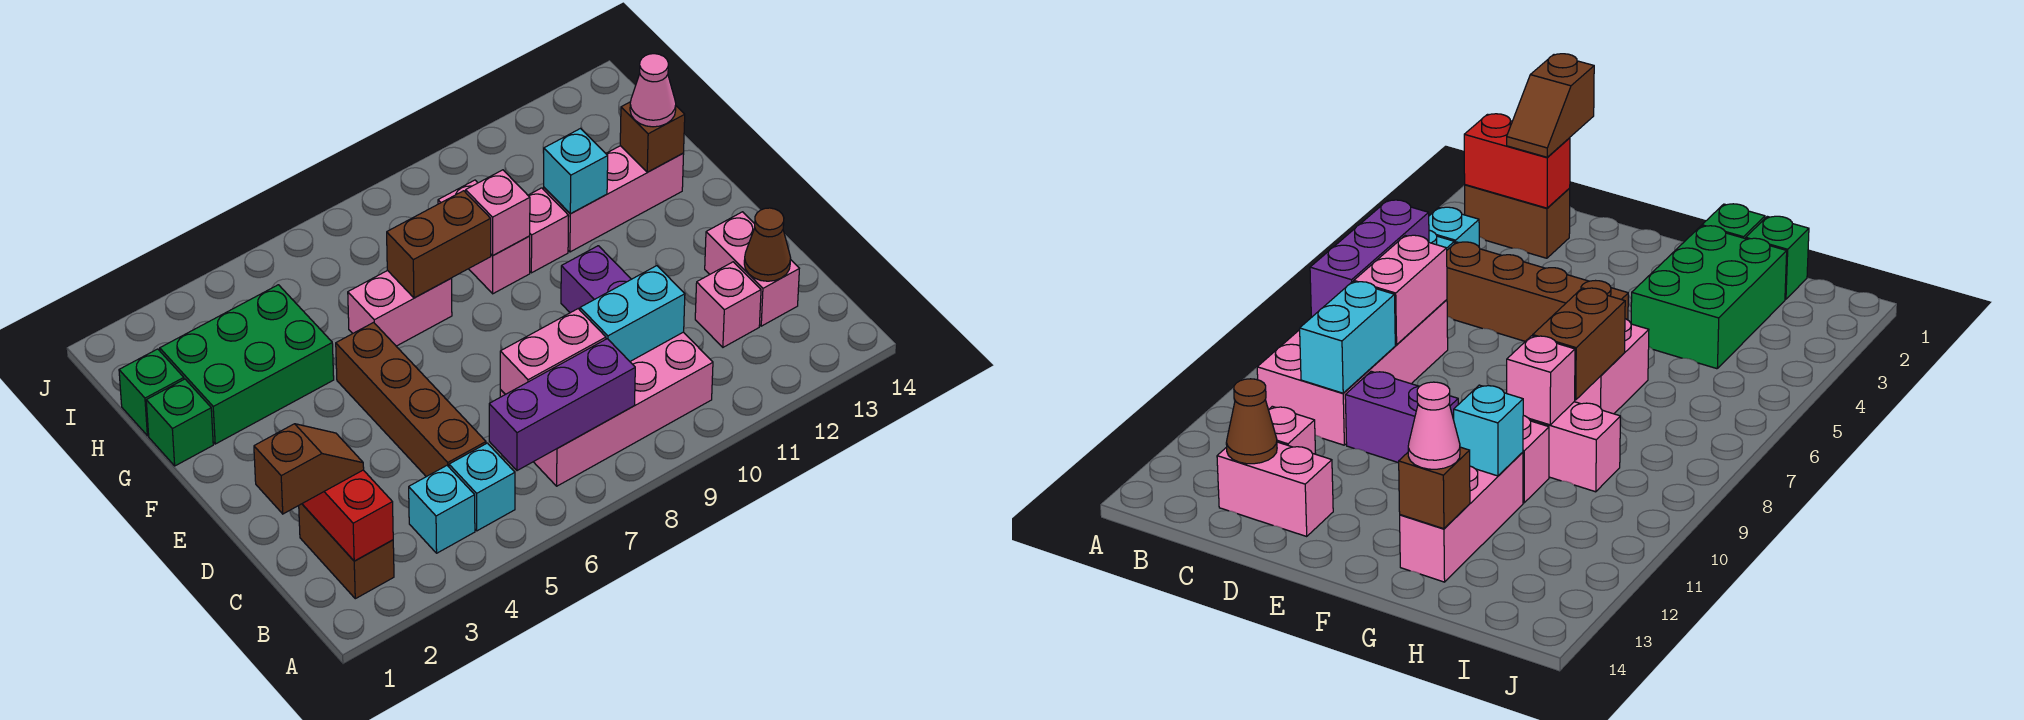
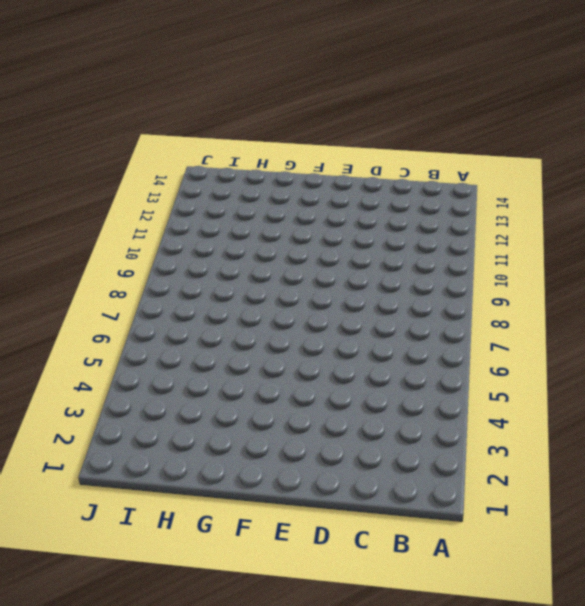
none -> brown brick B2:C2 level 1
none -> cyan brick B4 level 1
none -> cyan brick B5 level 1

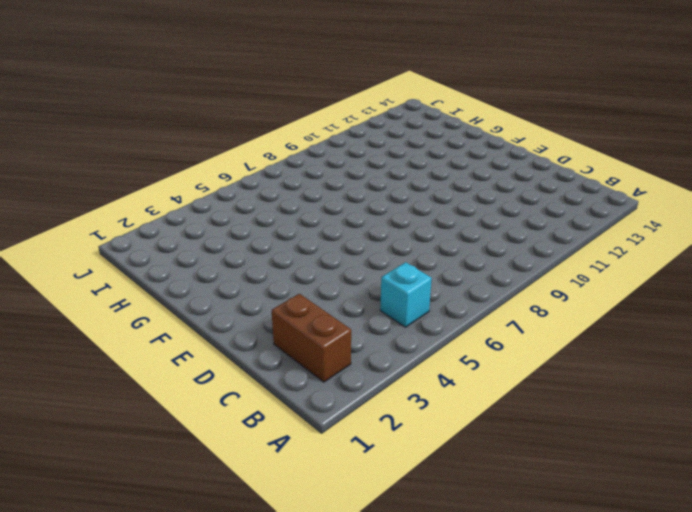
none -> cyan brick B4 level 1
none -> pink brick B7:C10 level 1
none -> brown brick C5:F5 level 1

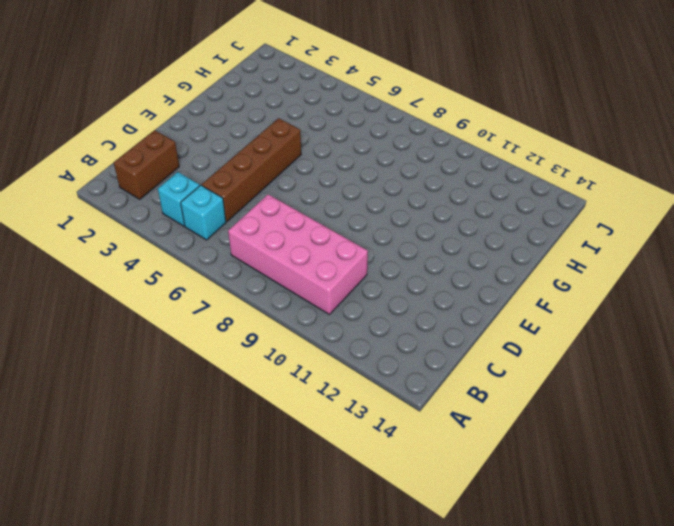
none -> pink brick C12 level 1
none -> pink brick C13:D13 level 1
none -> purple brick D10:E10 level 1

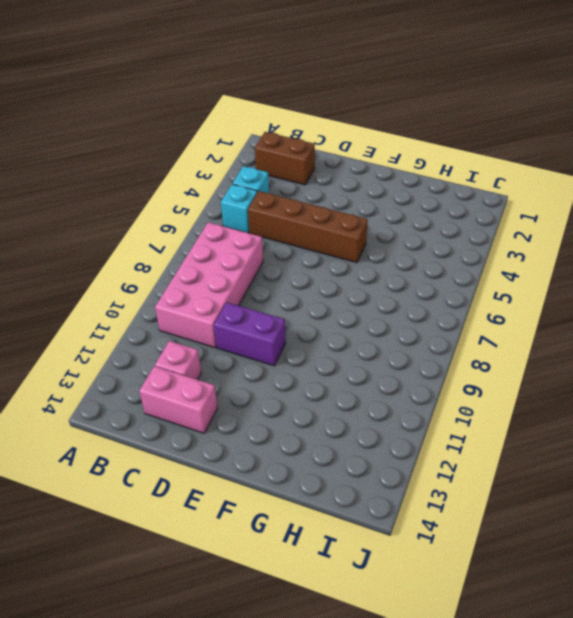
none -> green brick G1 level 1
none -> green brick G2:H4 level 1
none -> pink brick G6:G7 level 1

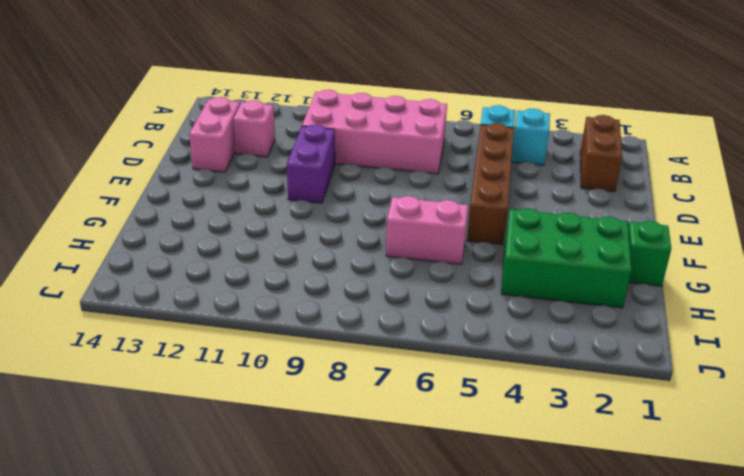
none -> pink brick G9:H9 level 1
none -> pink brick G10 level 1
none -> pink brick G11:G13 level 1

